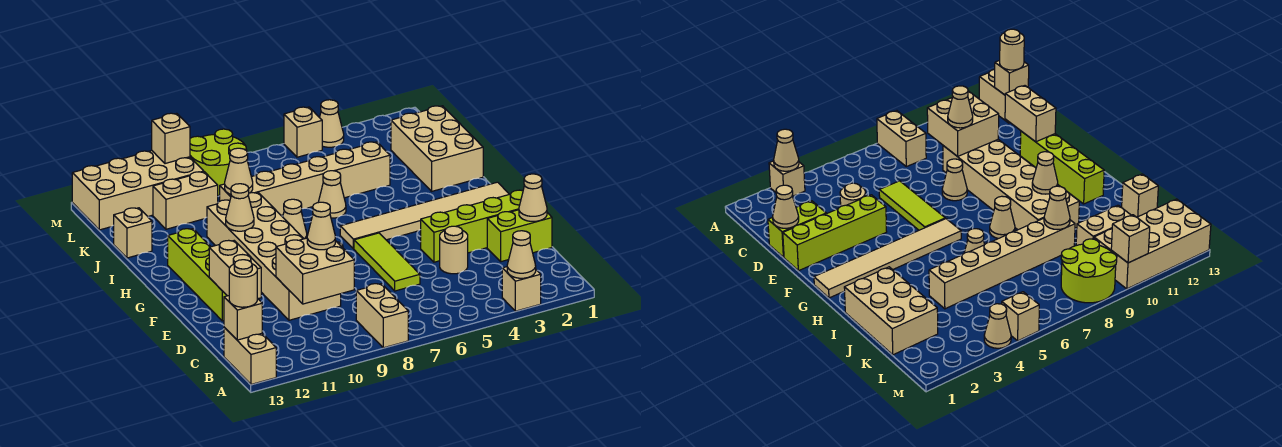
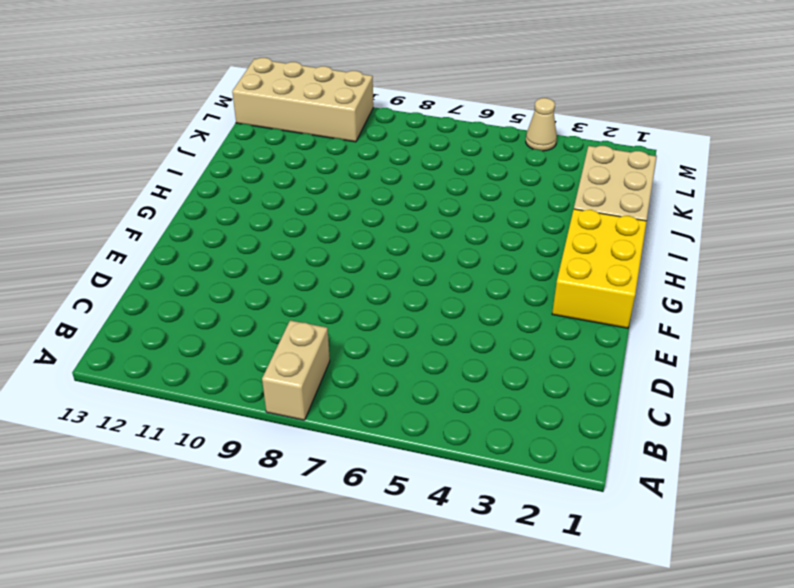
yellow brick F1:H2 level 1 -> tan tile G1:G6 level 1
none -> tan brick A3 level 1
none -> tan brick A13:B13 level 1
none -> lime brick D1:D2 level 1
none -> tan round brick D4 level 1

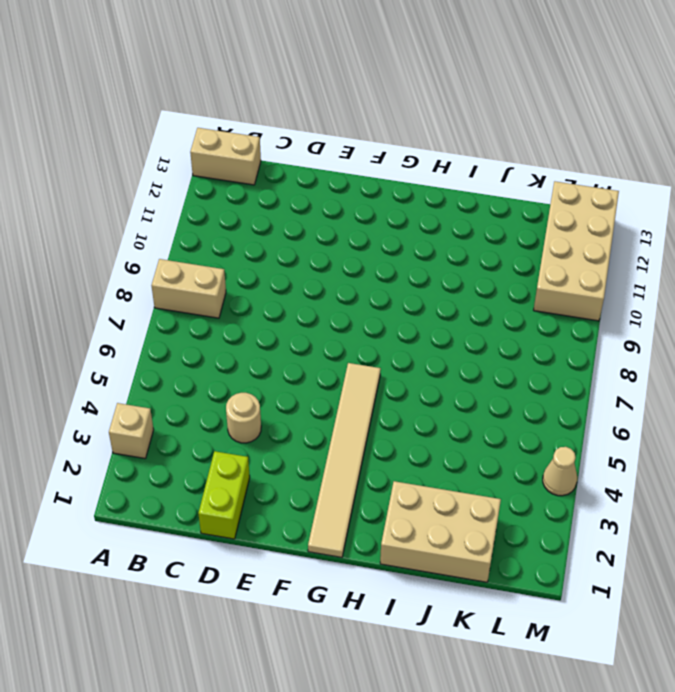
none -> lime tile D6:F6 level 1
none -> tan brick D9:I10 level 1
none -> lime brick E1:E4 level 1
none -> tan cone E8 level 1

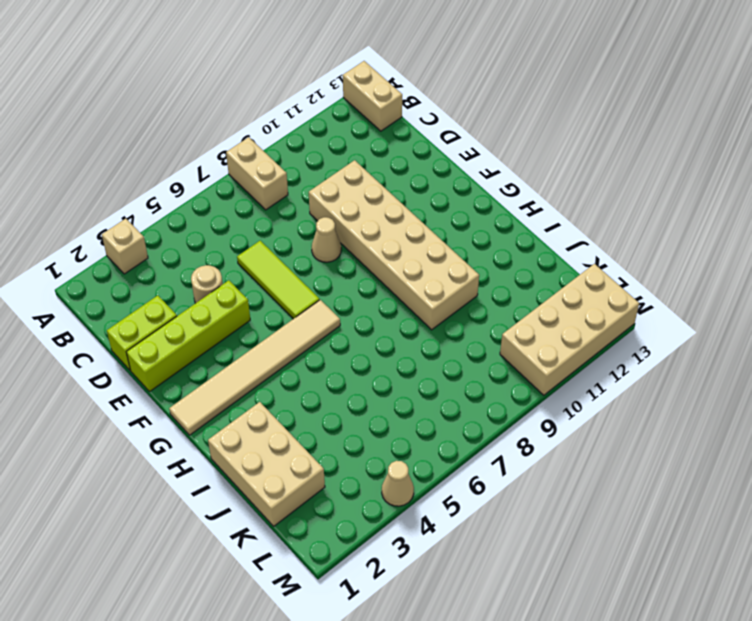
none -> lime brick E12:H12 level 1
none -> tan cone H8 level 1
none -> tan cone I6 level 1
none -> tan brick J4:J9 level 1

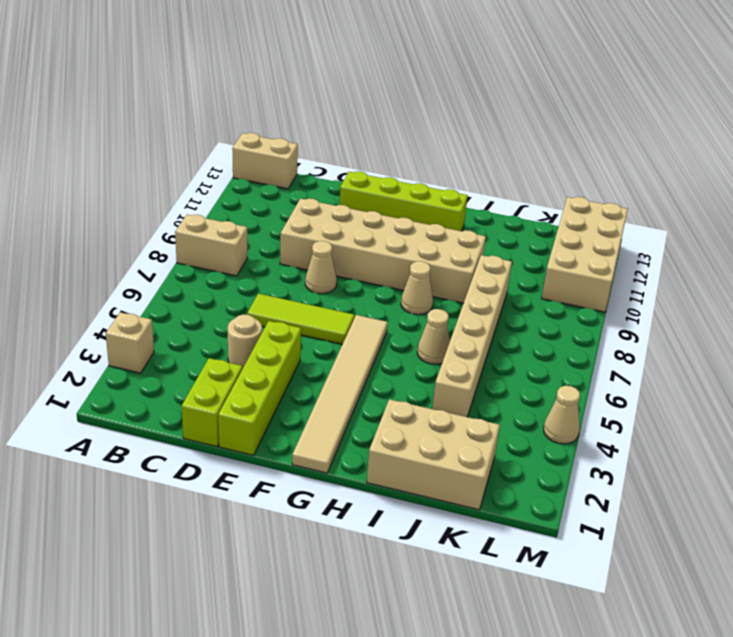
none -> tan brick J13 level 1
none -> tan brick K10:K11 level 1
none -> lime round brick L8:M9 level 1
none -> tan brick M5 level 1

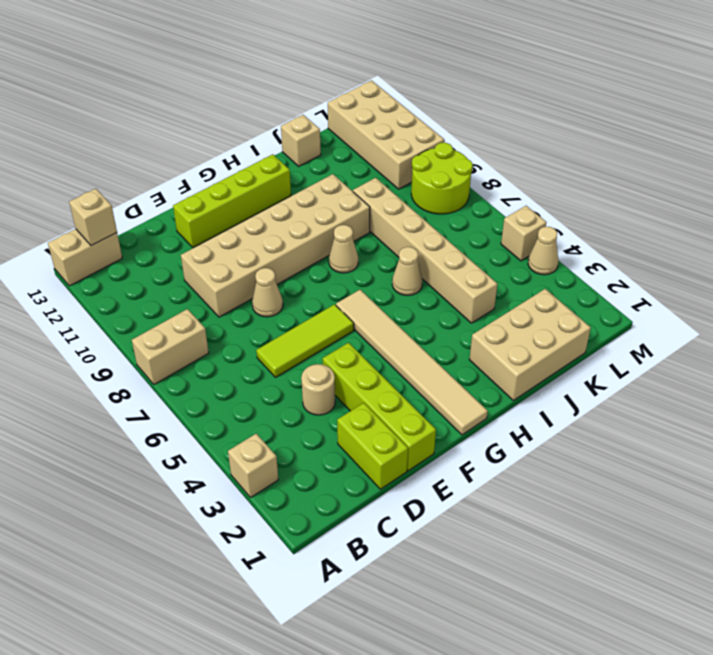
none -> tan brick K10:K11 level 1
none -> tan cone A3 level 2
none -> tan brick C9:D10 level 2
none -> tan cone D1 level 2

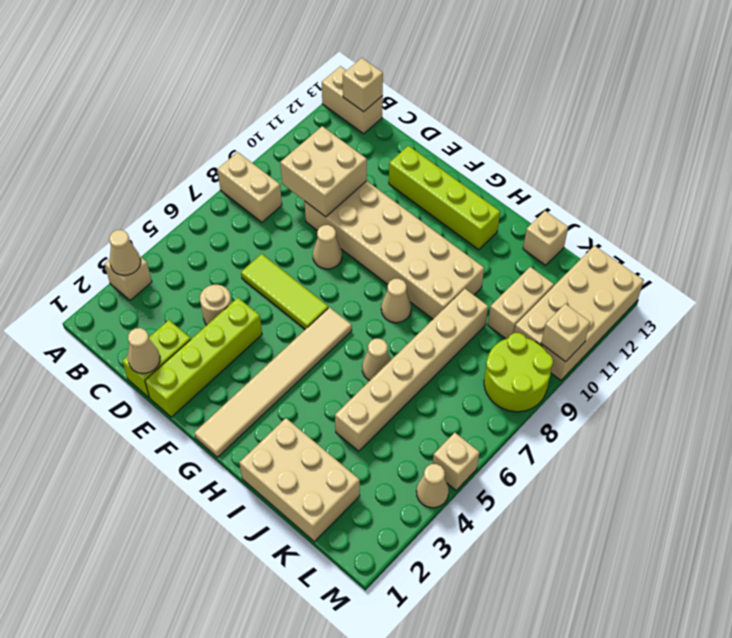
none -> tan brick D12:E12 level 2
none -> tan cone H10 level 2
none -> tan cone J9 level 2
none -> tan round brick B13 level 3

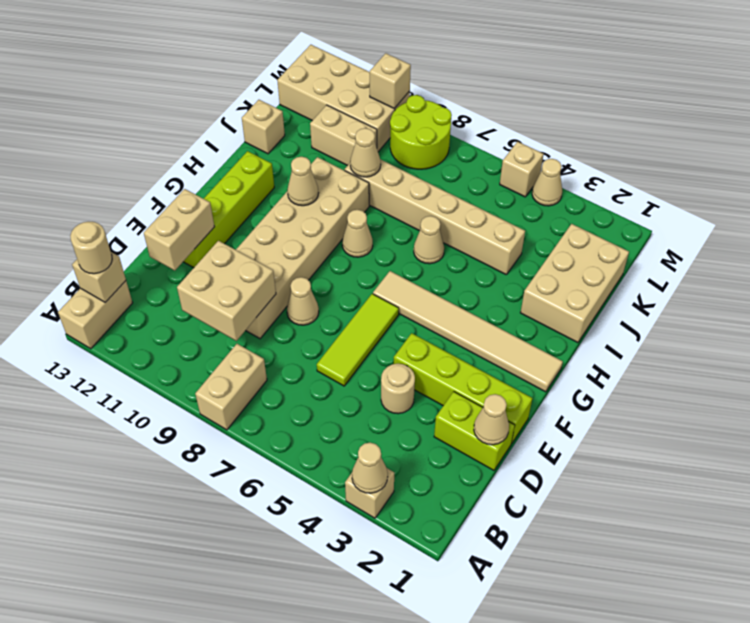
none -> tan cone D9 level 3

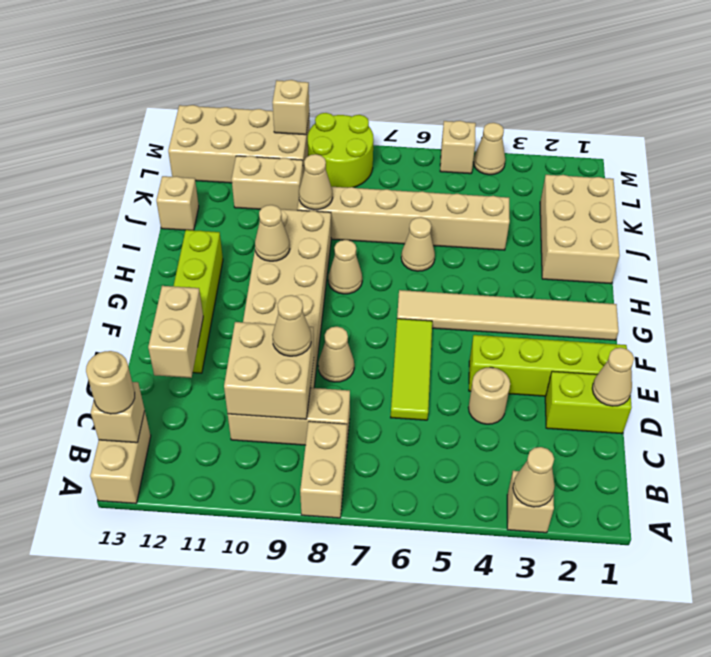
tan brick C8:C10 level 1 -> none

